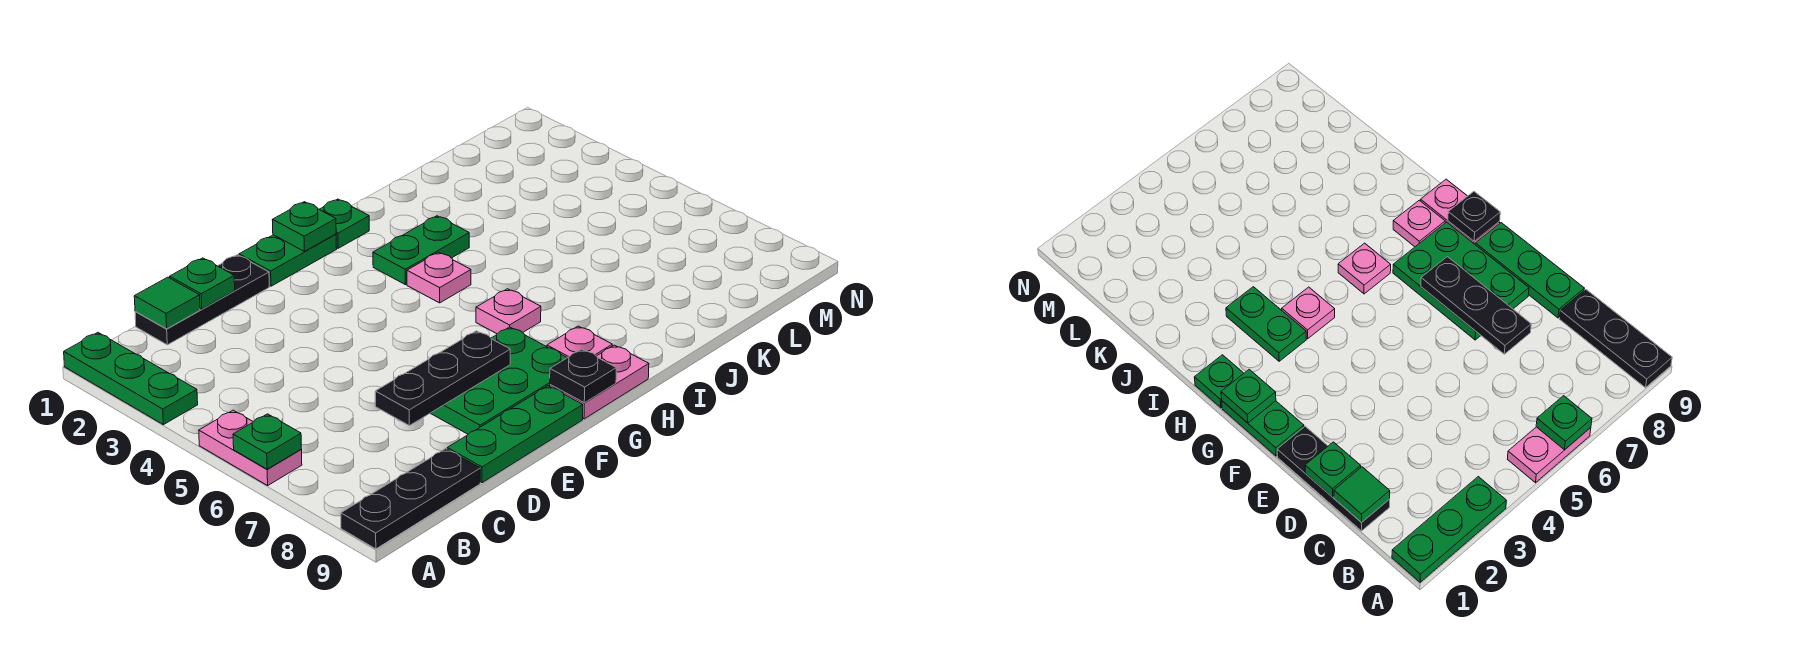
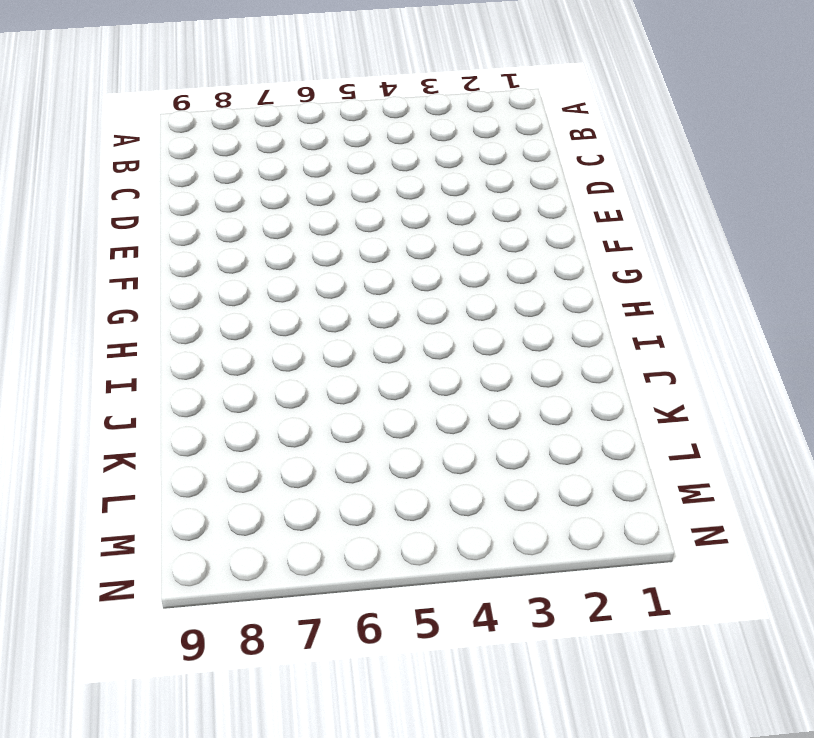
none -> green plate A1:A3 level 1
none -> pink plate A5:A6 level 1
none -> black plate A9:C9 level 1

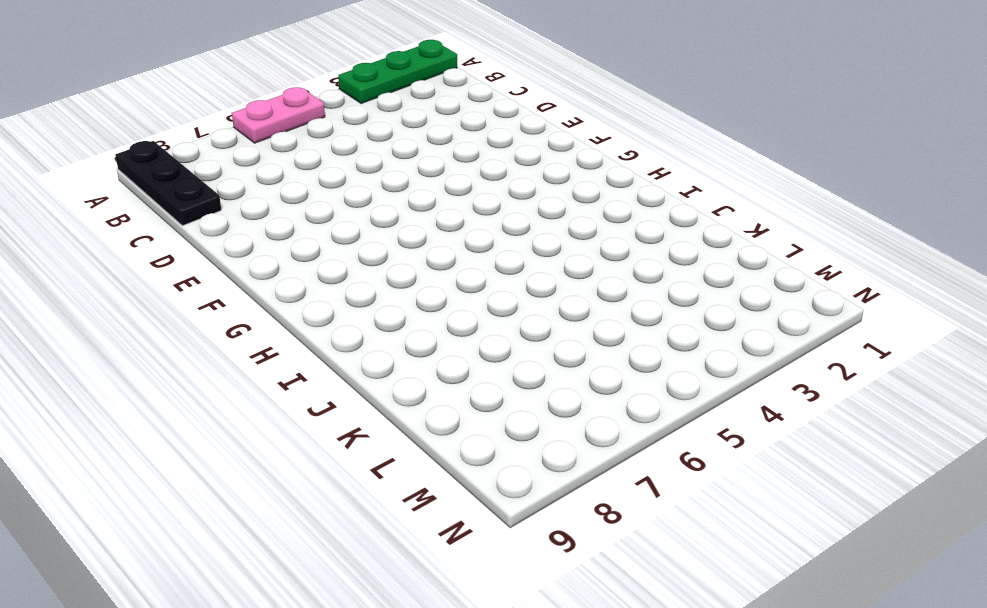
none -> black plate C1:E1 level 1
none -> green plate D9:F9 level 1
none -> green plate E7:G8 level 1

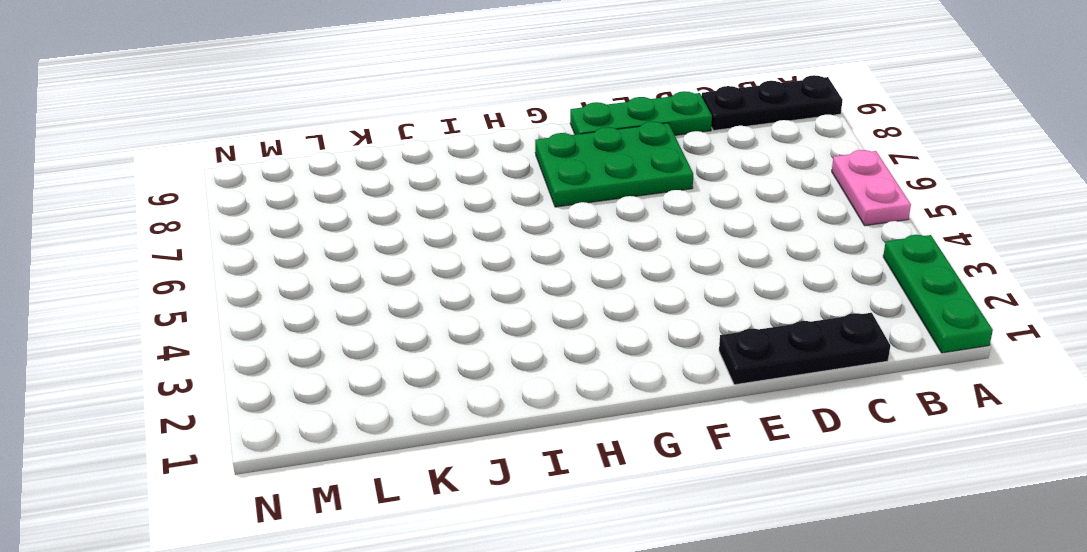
none -> green plate F1:G1 level 1
none -> pink plate G9:H9 level 1
none -> green plate H1 level 1

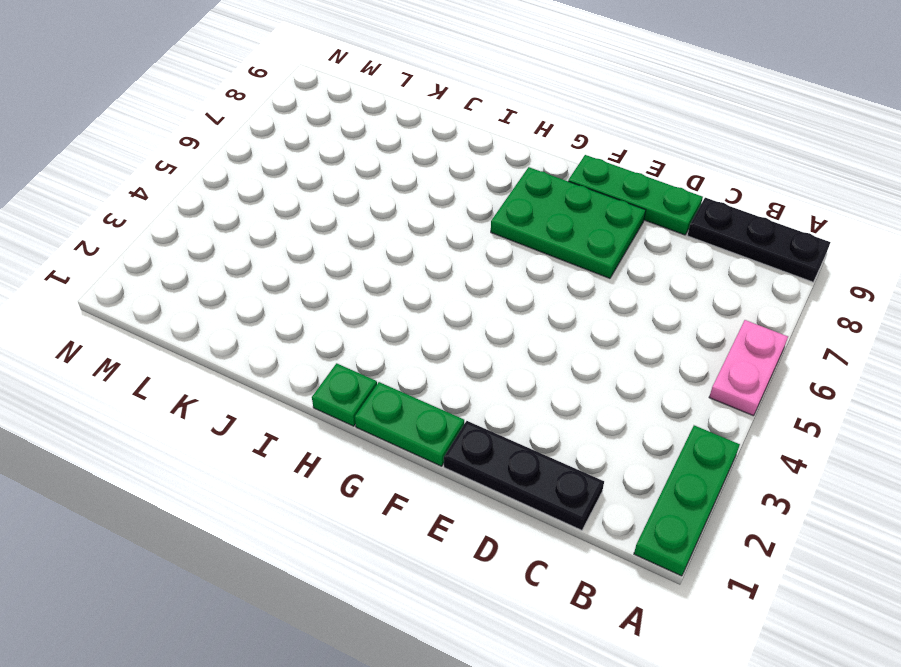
none -> pink plate G9:H9 level 1
none -> green plate H3:I3 level 1
none -> pink plate H4 level 1

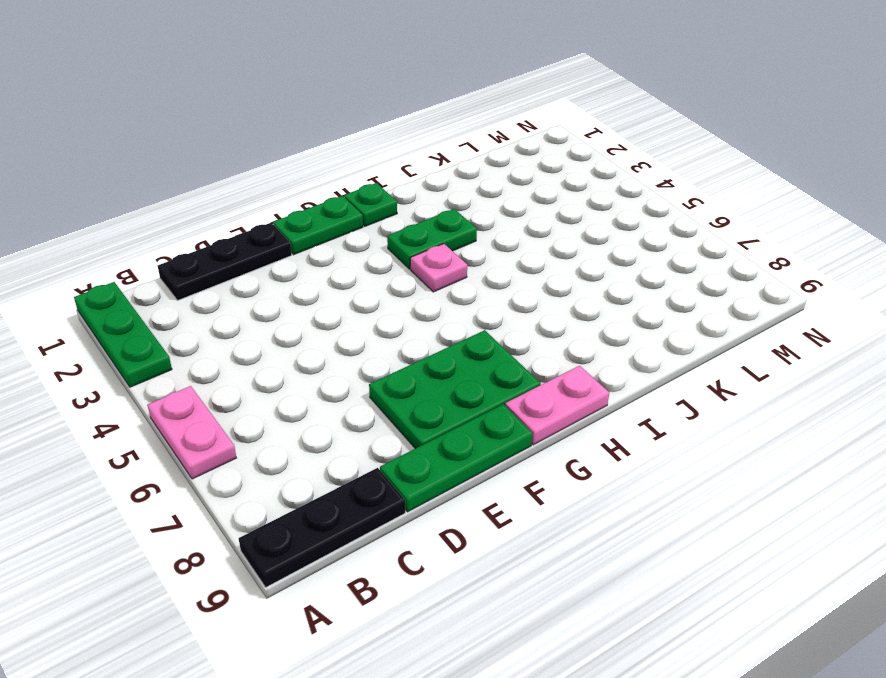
none -> pink plate H6 level 1
none -> pink plate H8 level 1
none -> green plate A6 level 2

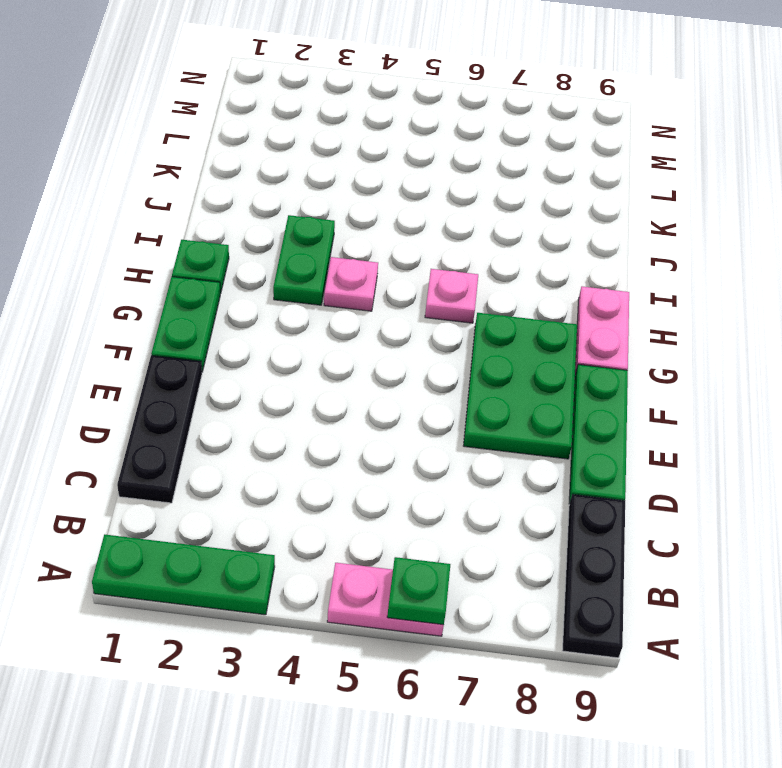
none -> pink plate H8 level 1
none -> green tile C1 level 2
none -> green plate D1 level 2

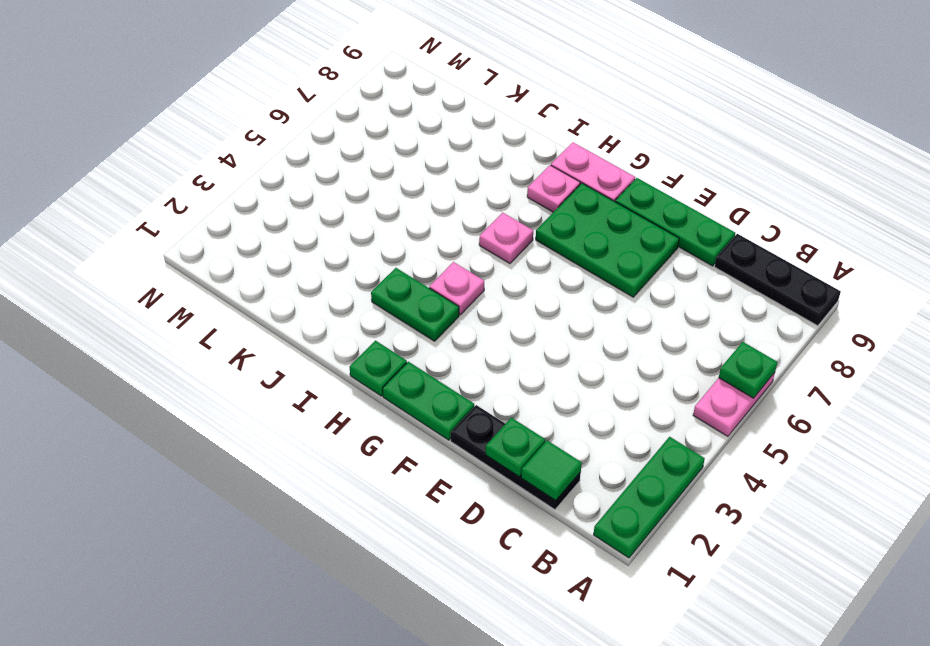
none -> black plate D7:F7 level 2
none -> green plate G1 level 2
none -> black plate G9 level 2

